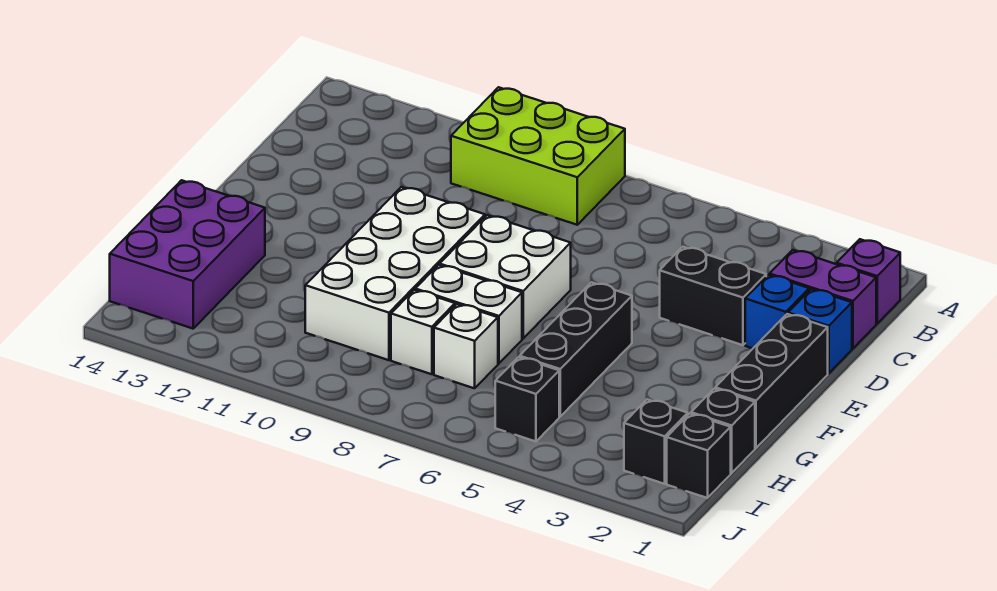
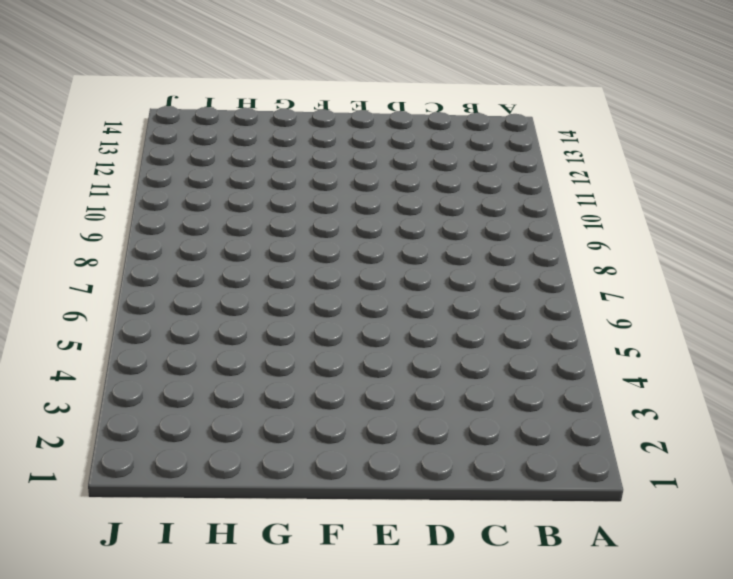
none -> lime brick A8:B10 level 1
none -> purple brick B1 level 1
none -> purple brick C1:C2 level 1

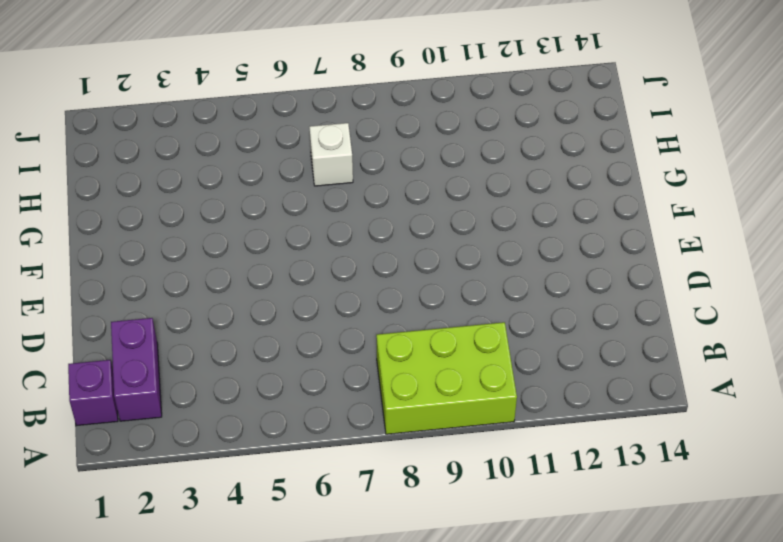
purple brick B2:C2 level 1 -> purple brick C1:C2 level 1
none -> blue brick D1 level 1
none -> blue brick D2 level 1
none -> black brick D3:D4 level 1

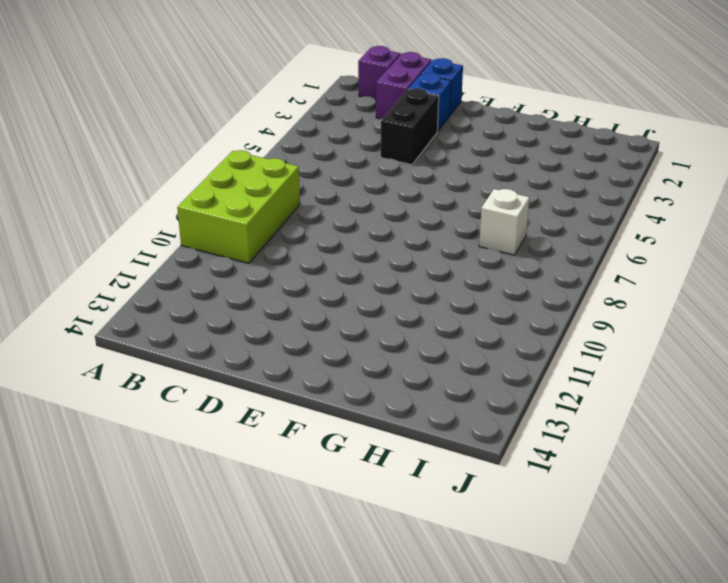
none -> black brick E1:G1 level 1
none -> white brick E7:F8 level 1
none -> white brick E9:H10 level 1

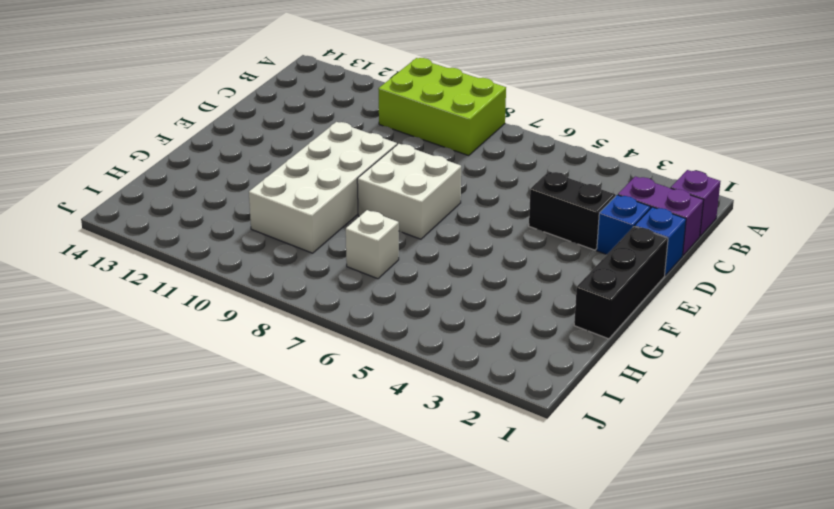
none -> black brick F5:H5 level 1
none -> white brick G7:G8 level 1
none -> purple brick G13:I14 level 1

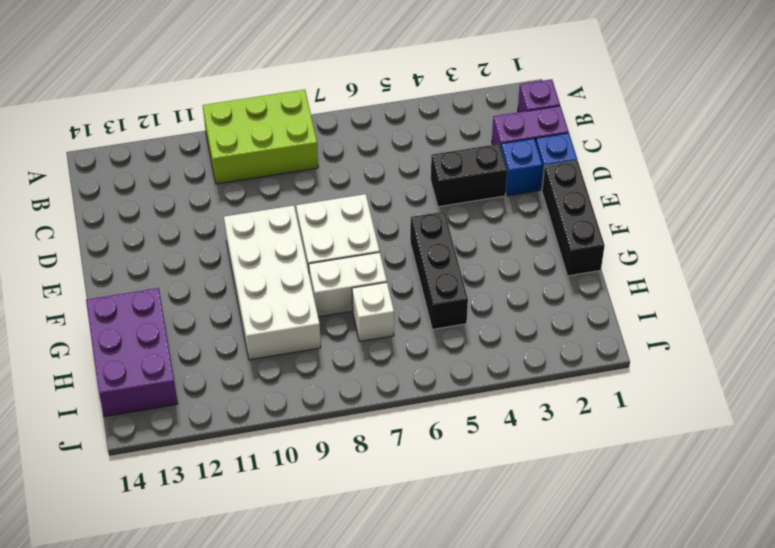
none -> black brick H1 level 1
none -> white brick H8 level 1
none -> black brick I1 level 1

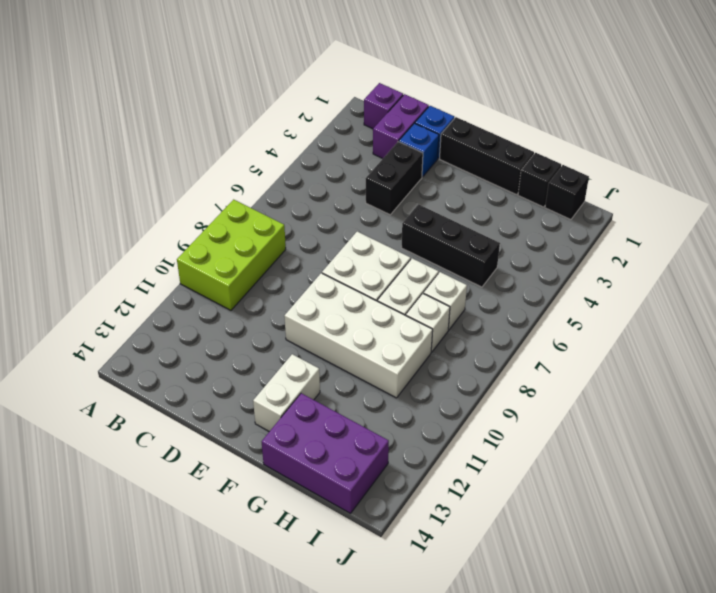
white brick F12:F13 level 1 -> none
none -> black brick I2 level 1
none -> black brick I5 level 1

